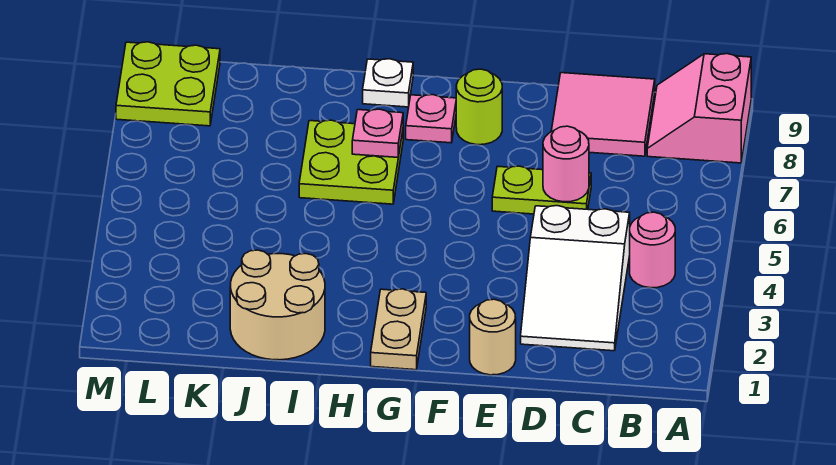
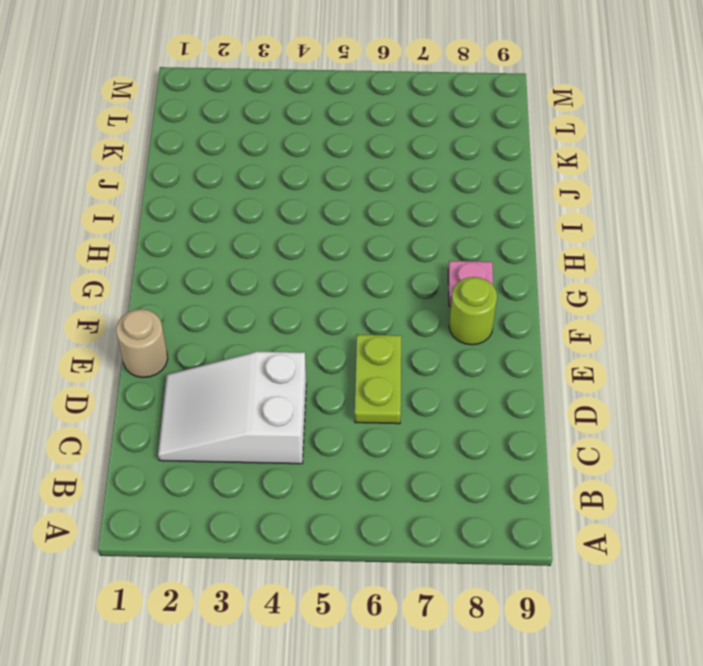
none -> pink slope A8:B9 level 1 top A
none -> pink round brick B4 level 1
none -> pink tile C8:D9 level 1

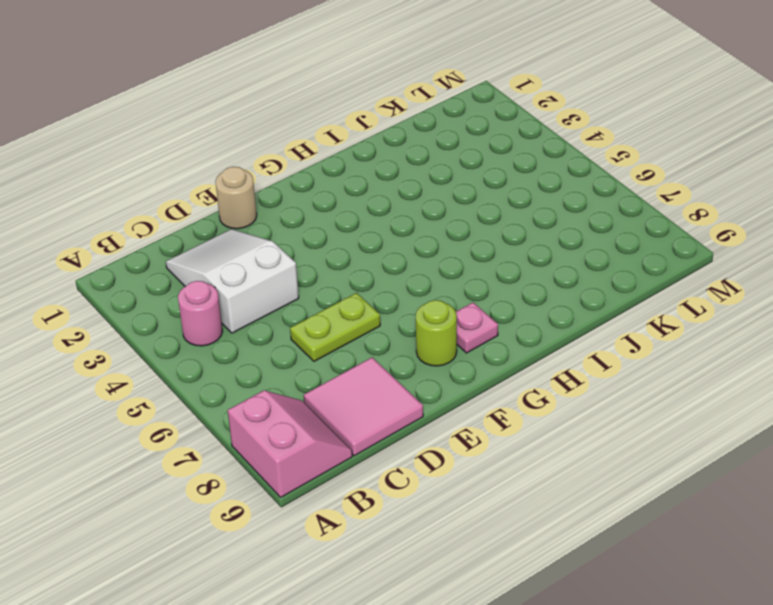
none -> tan plate G1:G2 level 1
none -> lime plate H6:I7 level 1
none -> white plate H9 level 1

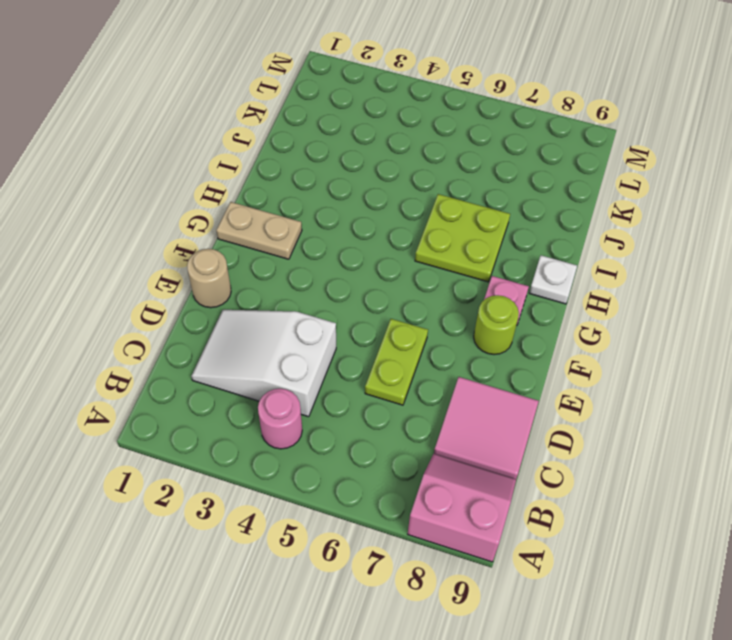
none -> tan round brick I1:J2 level 1
none -> lime plate L8:M9 level 1
none -> pink round brick D6 level 2

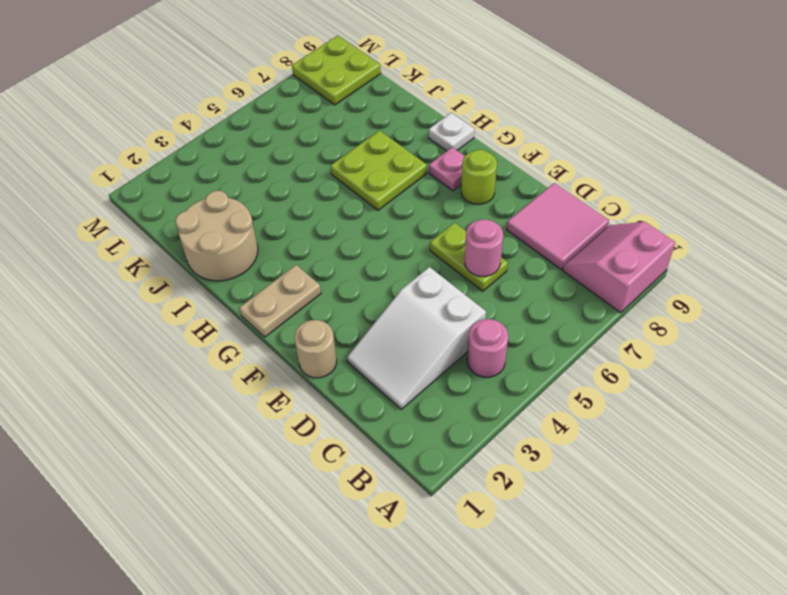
none -> pink plate H7 level 2

